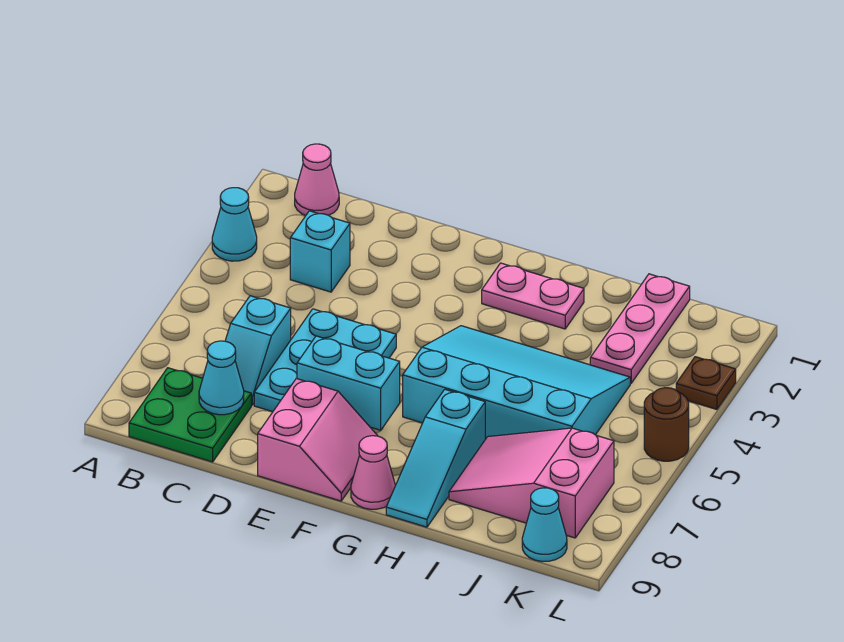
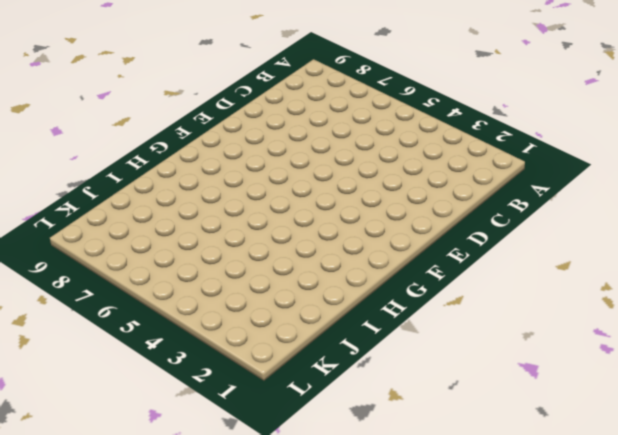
none -> cyan cone A3 level 1
none -> pink cone B1 level 1
none -> green plate B8:C9 level 1

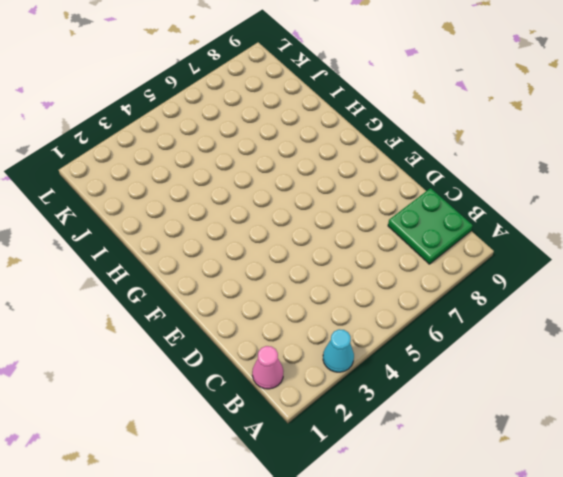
none -> cyan brick C3 level 1
none -> cyan slope C6:C7 level 1 top 6
none -> cyan plate D5:E7 level 1

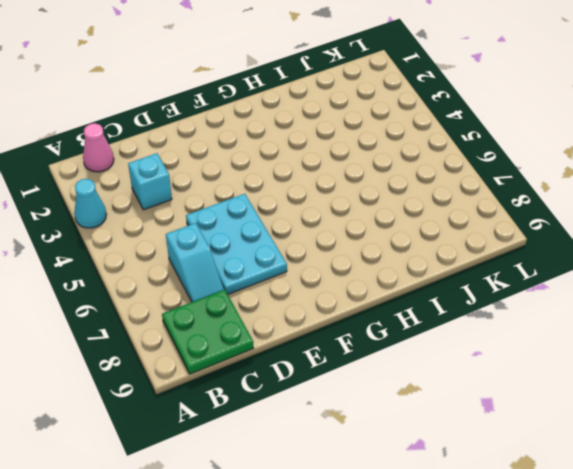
none -> pink slope E8:F9 level 1 top E
none -> pink plate G2:H2 level 1
none -> cyan slope G4:J6 level 1 top 6

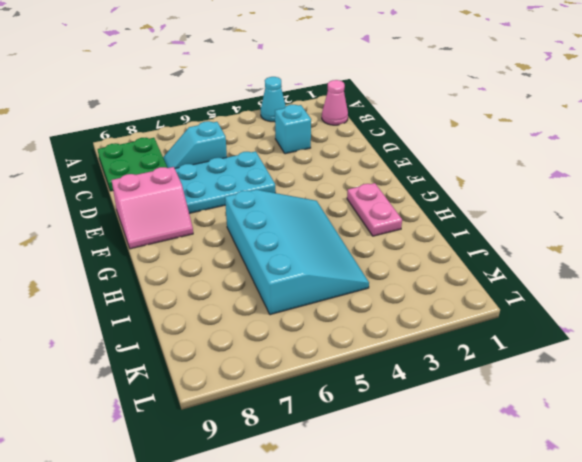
none -> pink cone G9 level 1
none -> cyan slope H7:H9 level 1 top 7
none -> pink slope I7:K8 level 1 top K

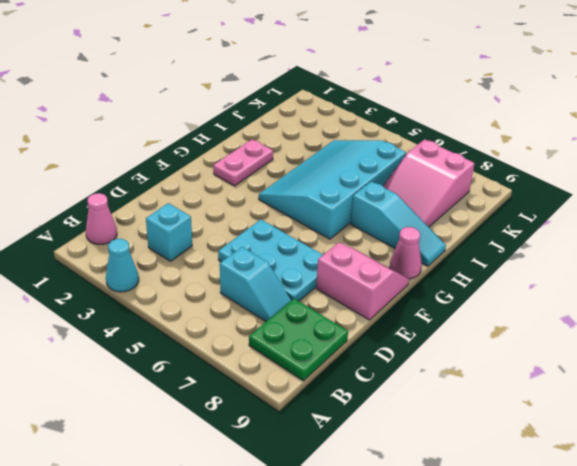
none -> pink plate J1:J3 level 1
none -> cyan cone K9 level 1
none -> brown plate L3 level 1

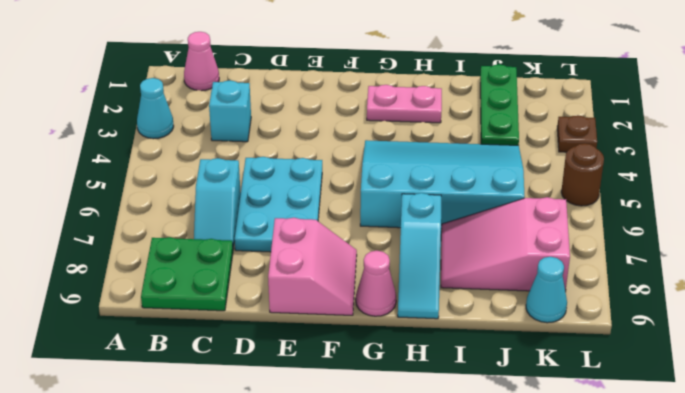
green plate J1:J3 level 1 -> pink plate J1:J3 level 1
none -> cyan cone C8 level 2
none -> cyan brick E7:F7 level 2

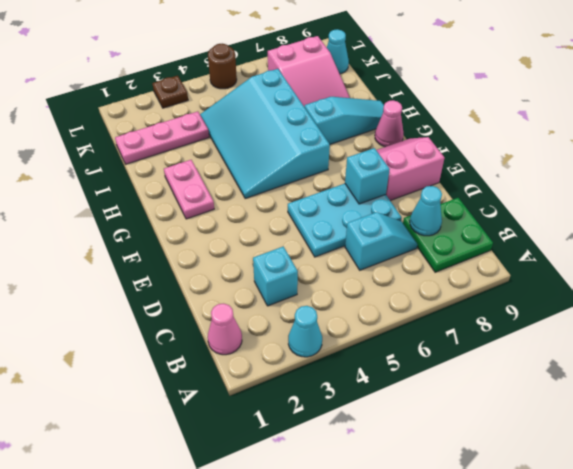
cyan brick E7 level 2 -> cyan brick E7:F7 level 2

